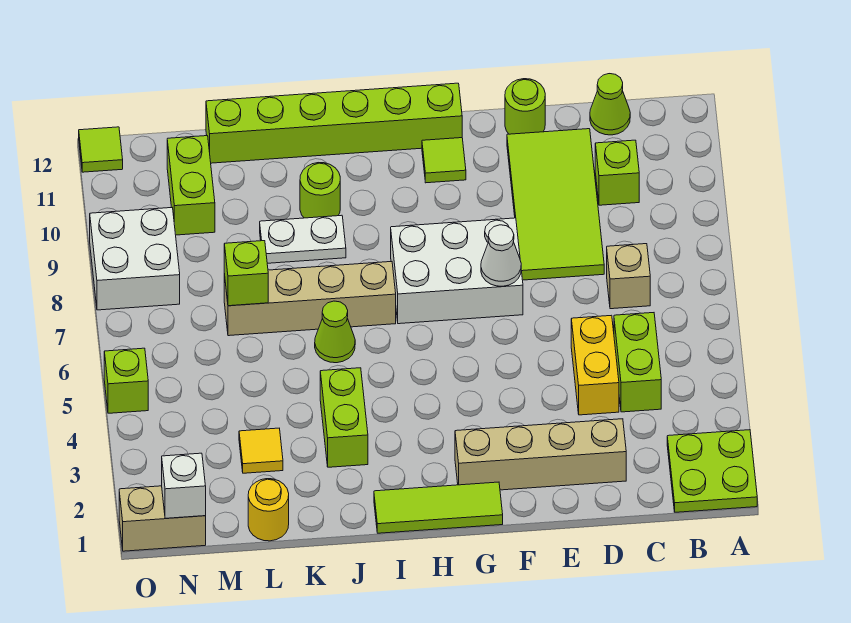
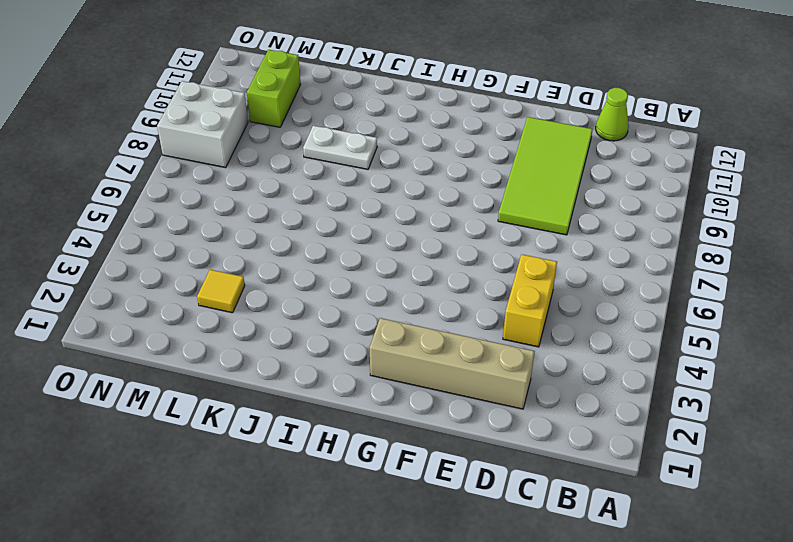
none -> lime plate A1:B2 level 1
none -> lime brick C4:C5 level 1
none -> tan brick C7 level 1

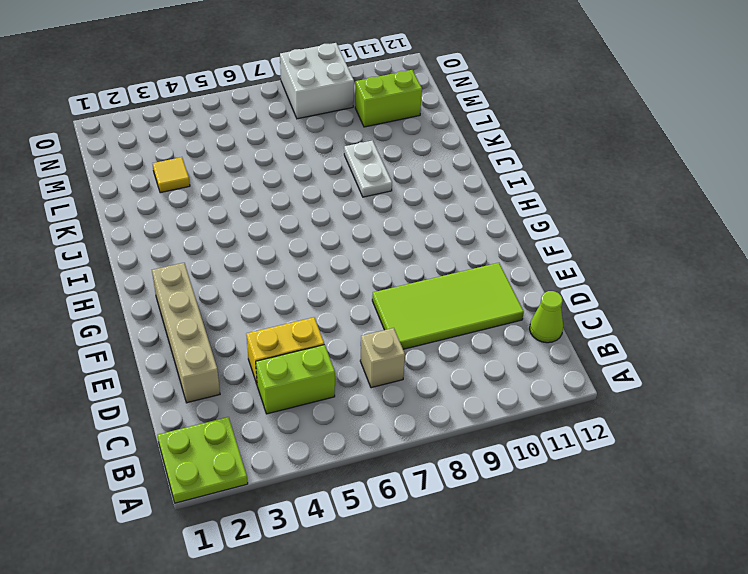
none -> lime brick C10 level 1
none -> lime round brick E12 level 1
none -> white brick F7:H8 level 1

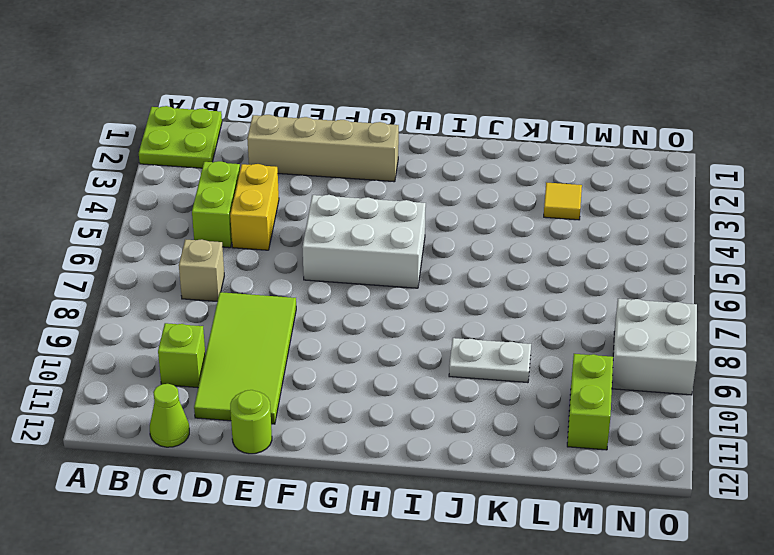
white brick F5:H6 level 1 -> white brick F7:H8 level 1
none -> lime tile G1:I1 level 1
none -> lime tile G11 level 1
none -> lime brick G12:L12 level 1

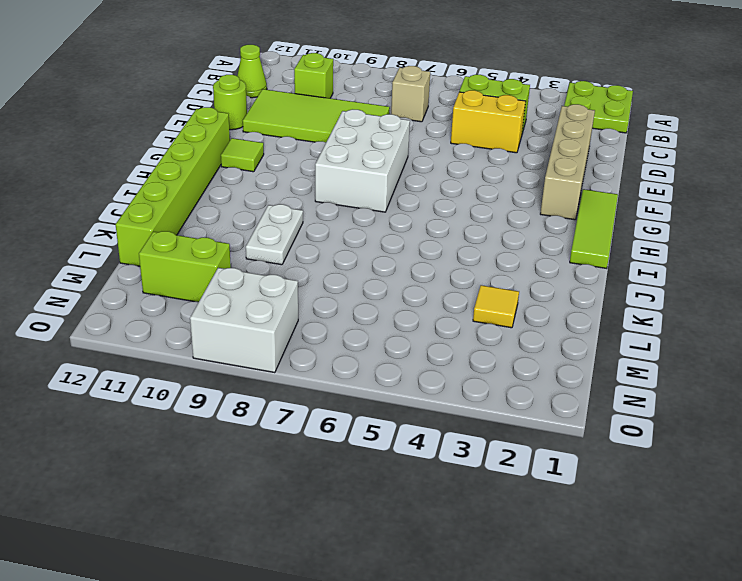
none -> tan brick I7:L7 level 1
none -> lime brick J3:J4 level 1
none -> lime cone J6 level 1

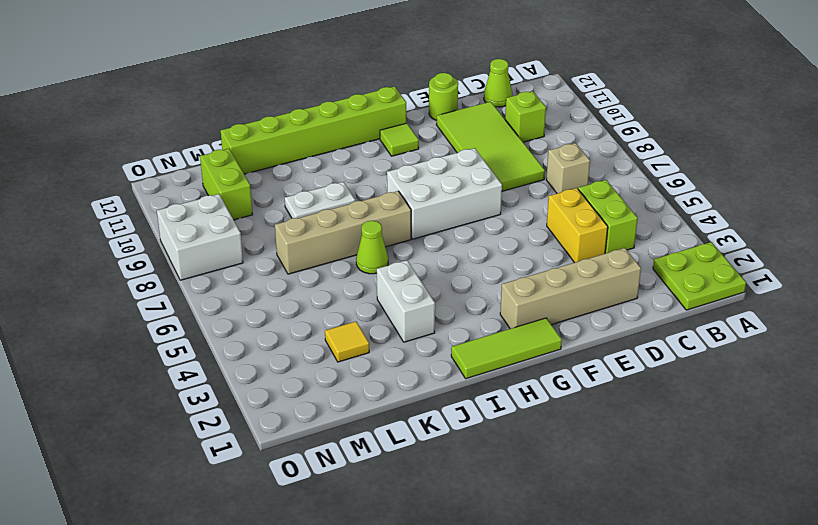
white brick J3:J4 level 1 -> lime brick J3:J4 level 1
none -> lime round brick J10 level 1
none -> yellow round brick L1 level 1
none -> tan brick N1:O1 level 1

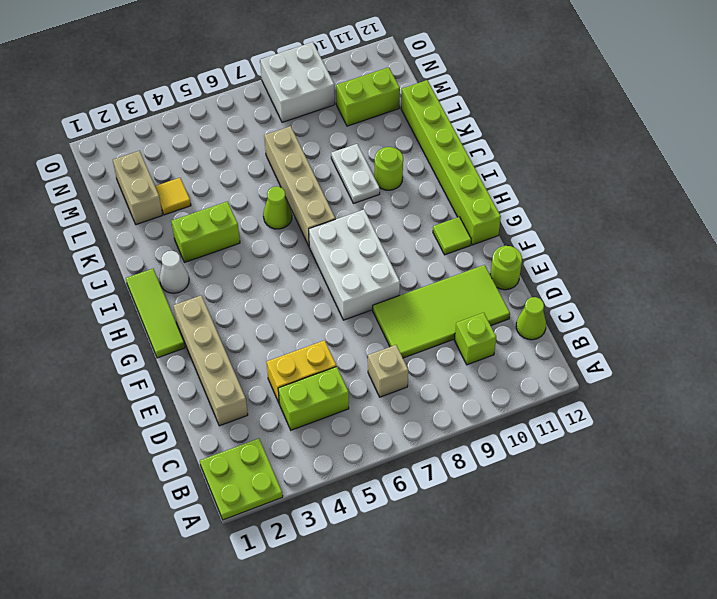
white cone I2 level 1 -> white cone F7 level 2
tan brick L2:M2 level 1 -> tan brick N1:O1 level 1
none -> yellow round brick L1 level 1
none -> lime brick O5 level 1
none -> lime tile O12 level 1

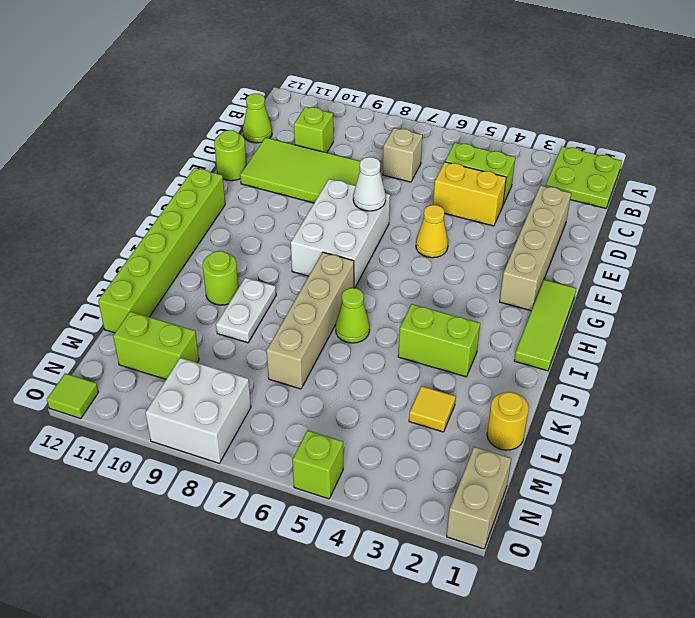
yellow cone F5 level 1 -> none
none -> lime tile G11 level 1
none -> lime brick L7 level 2
none -> white brick N1 level 2

